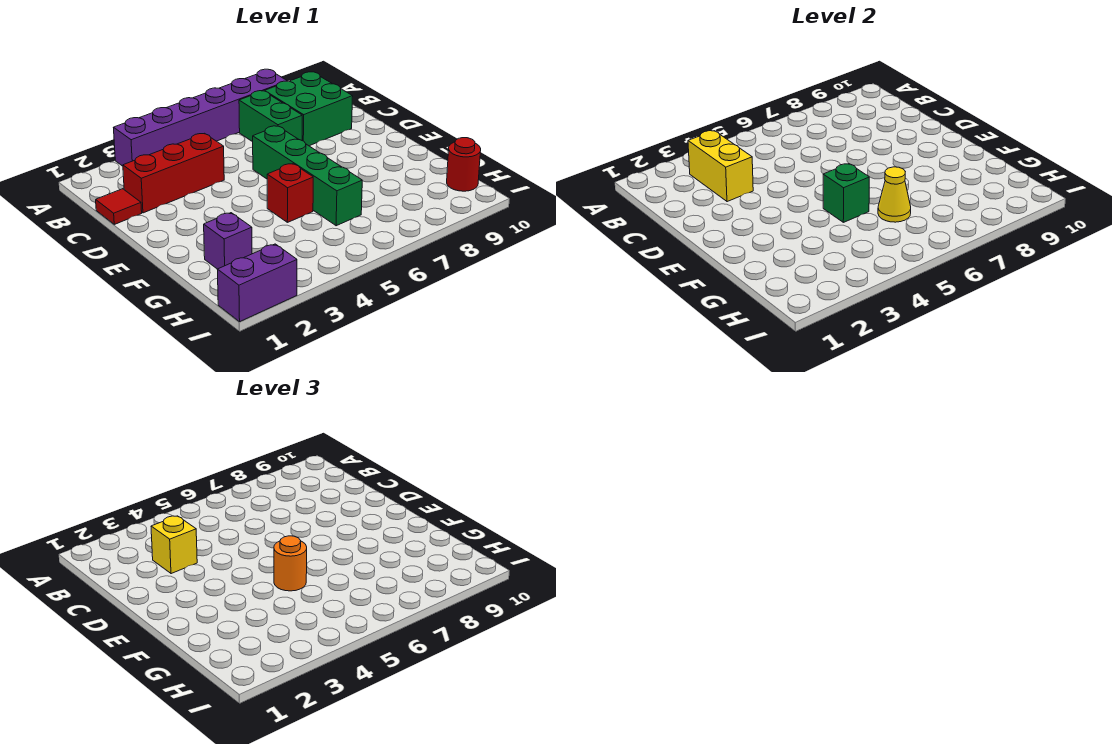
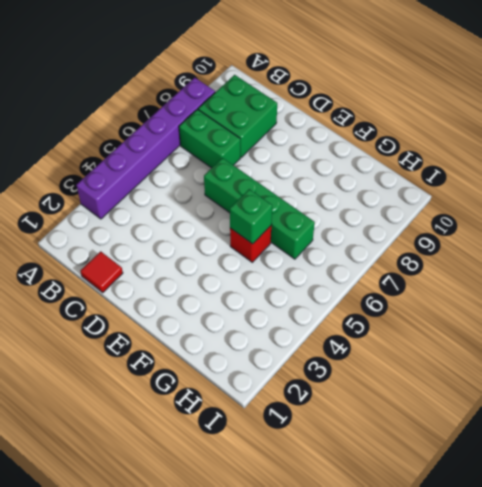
none -> red brick C2:C4 level 1
none -> purple brick G2 level 1
none -> red round brick H10 level 1

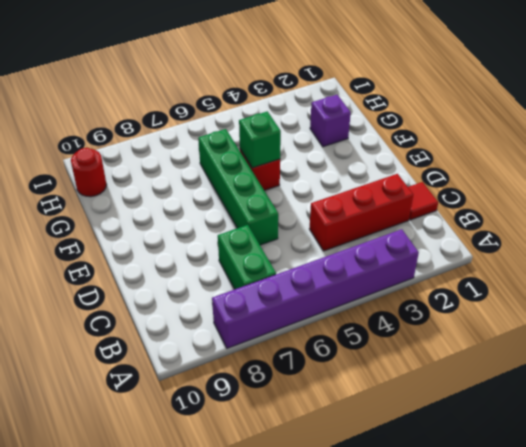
none -> green brick B8:C9 level 1
none -> purple brick I1:I2 level 1
none -> yellow brick B3:C3 level 2

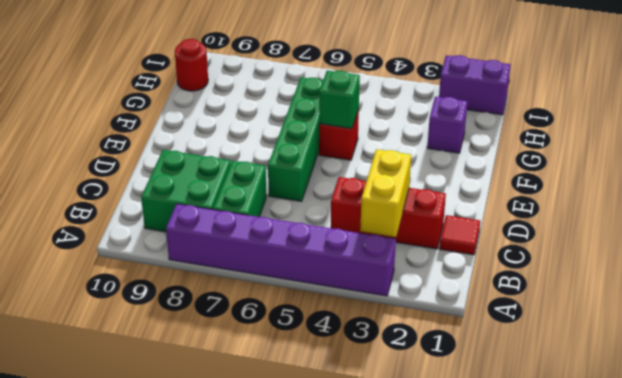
none -> yellow cone G6 level 2
none -> yellow brick C3 level 3
none -> orange round brick F5 level 3

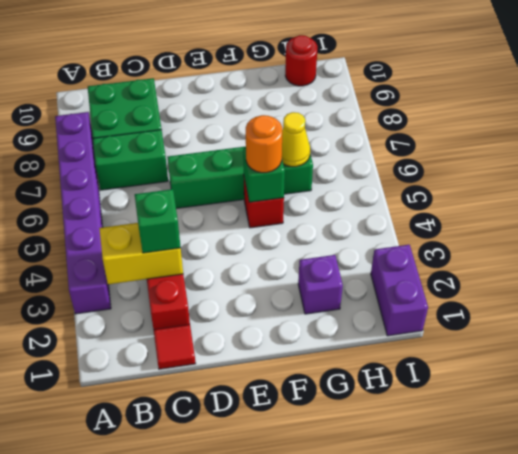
green brick C3 level 3 -> yellow brick C3 level 3

